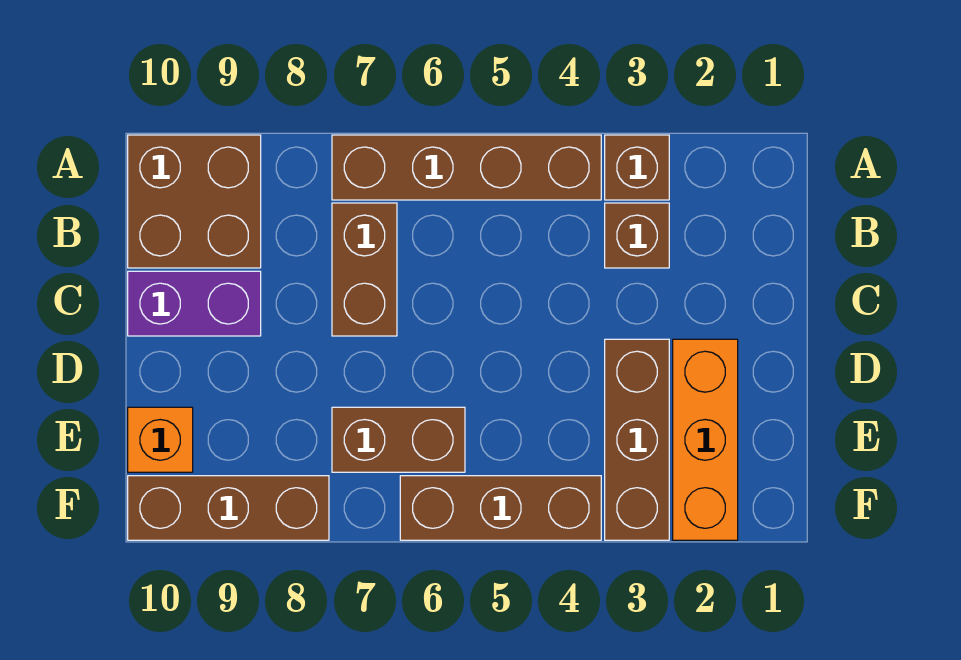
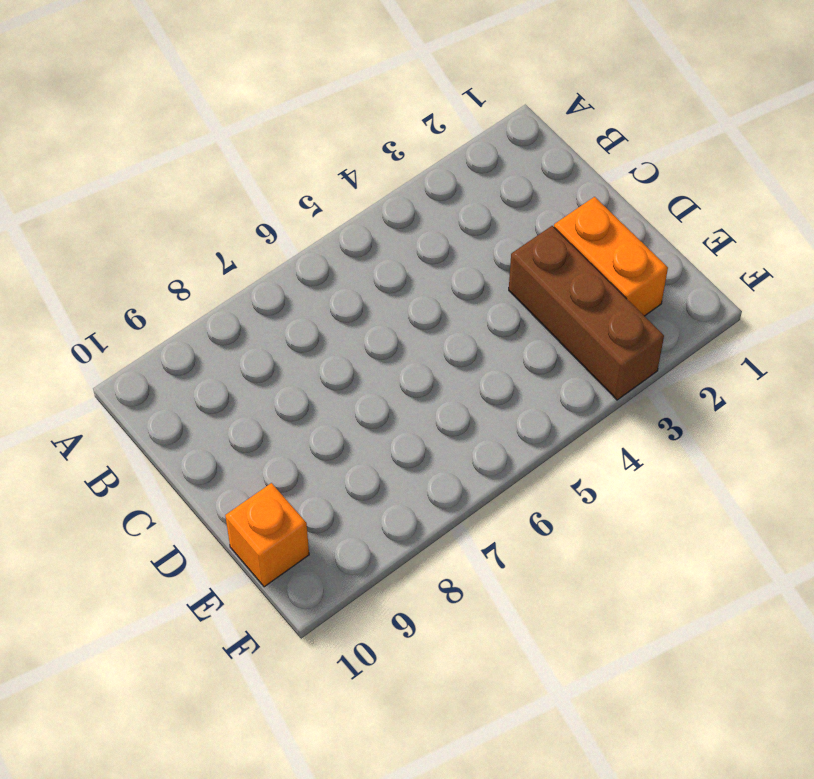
orange brick D2:E2 level 1 -> orange brick D2:F2 level 1
none -> brown brick A3 level 1
none -> brown brick A4:A7 level 1
none -> brown brick A9:B10 level 1

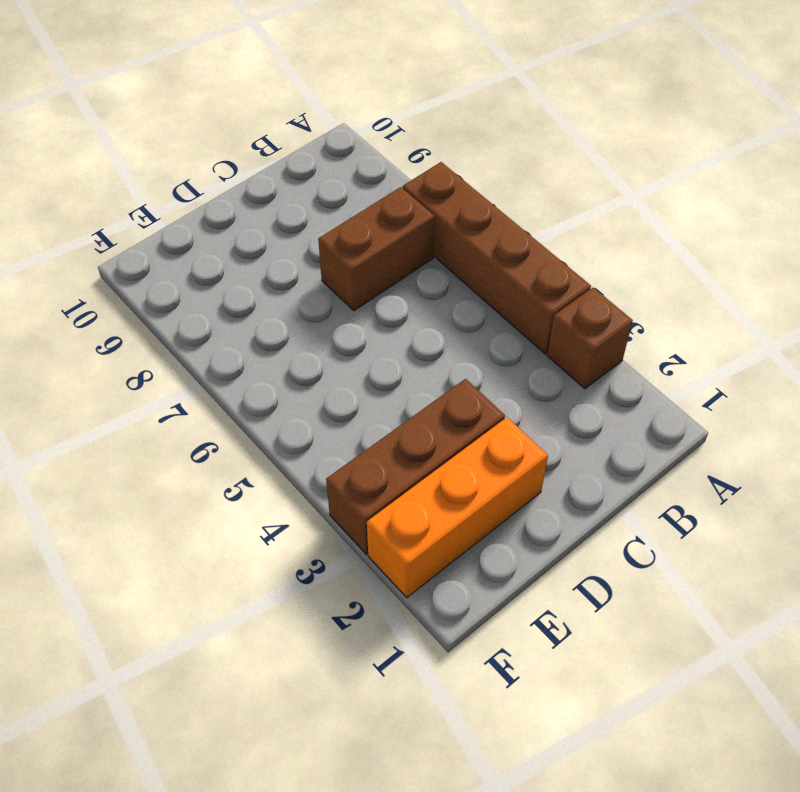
none -> brown brick A9:B10 level 1
none -> brown brick B3 level 1
none -> purple brick C9:C10 level 1

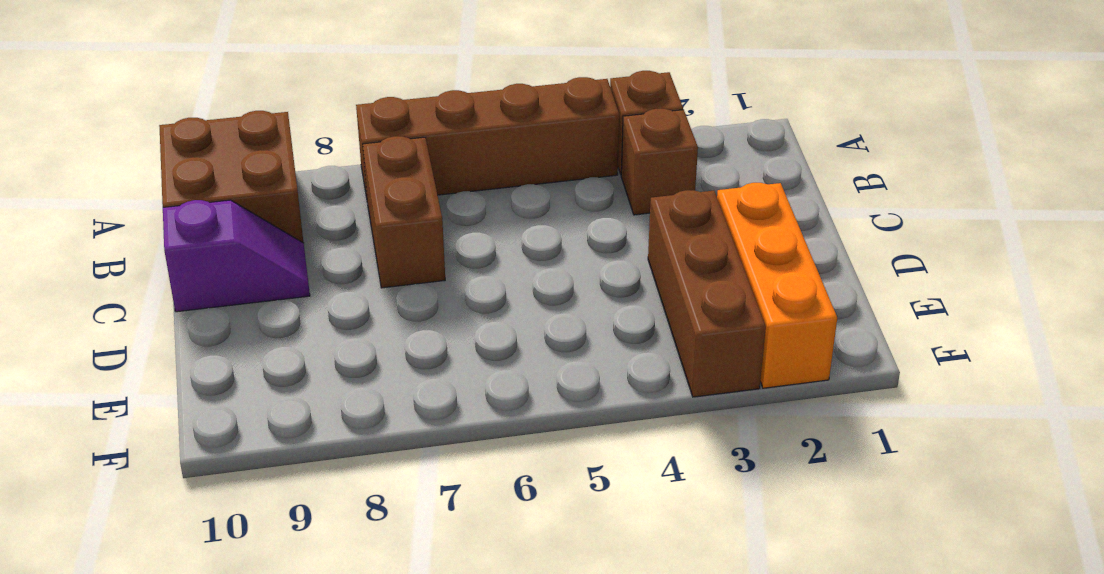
purple slope C9:C10 level 1 top 10 -> purple brick C9:C10 level 1
none -> brown brick E6:E7 level 1
none -> orange brick E10 level 1
none -> brown brick F4:F6 level 1

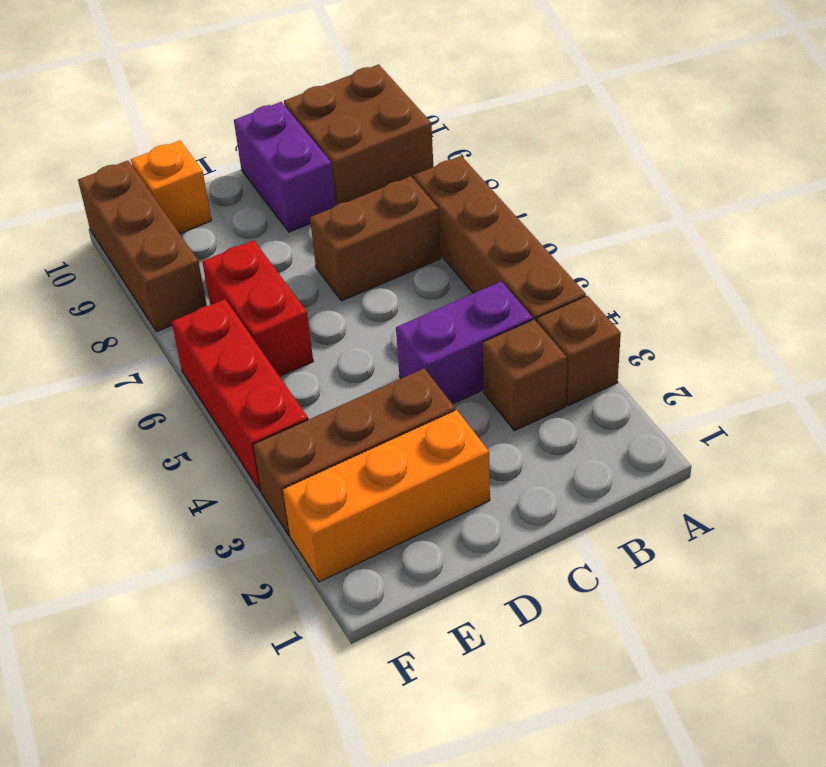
purple brick B4:C4 level 1 -> none
red brick E6:E7 level 1 -> brown brick E6:E7 level 1
red brick F4:F6 level 1 -> brown brick F4:F6 level 1

